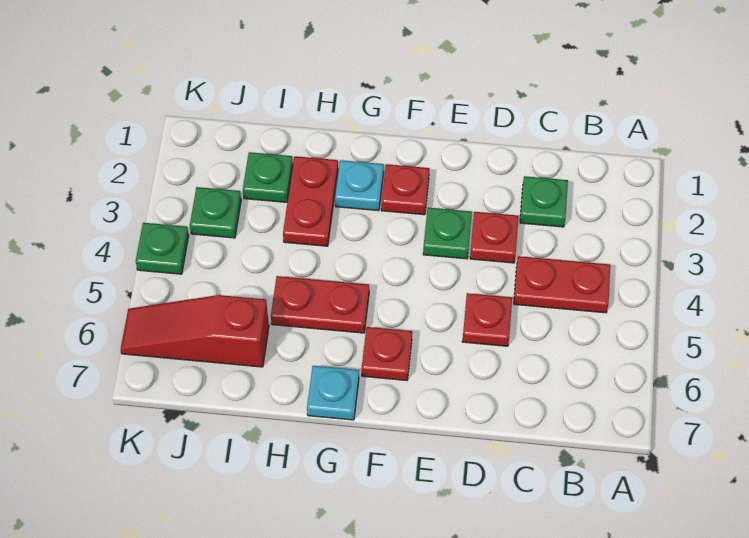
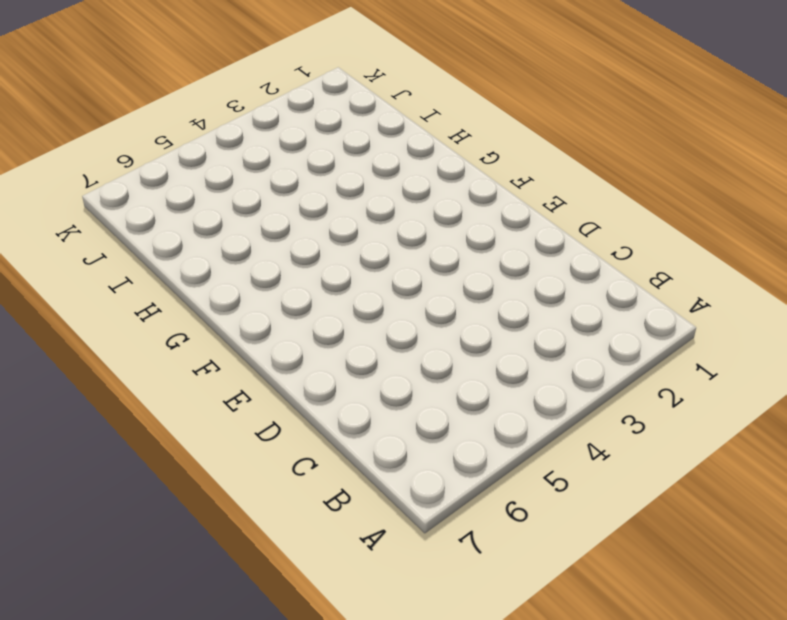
none -> red plate B4:C4 level 1
none -> green plate C2 level 1
none -> red plate D3 level 1

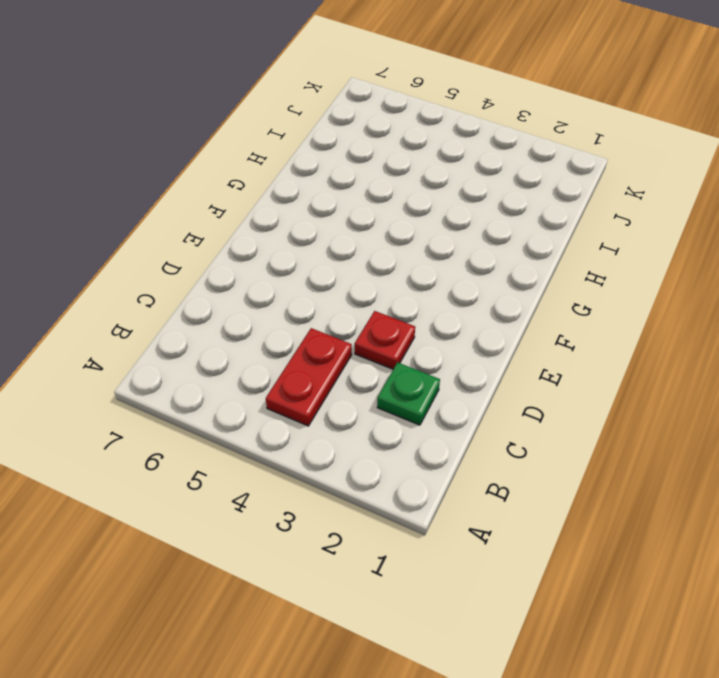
none -> red plate D5 level 1
none -> green plate E3 level 1
none -> red plate F2 level 1

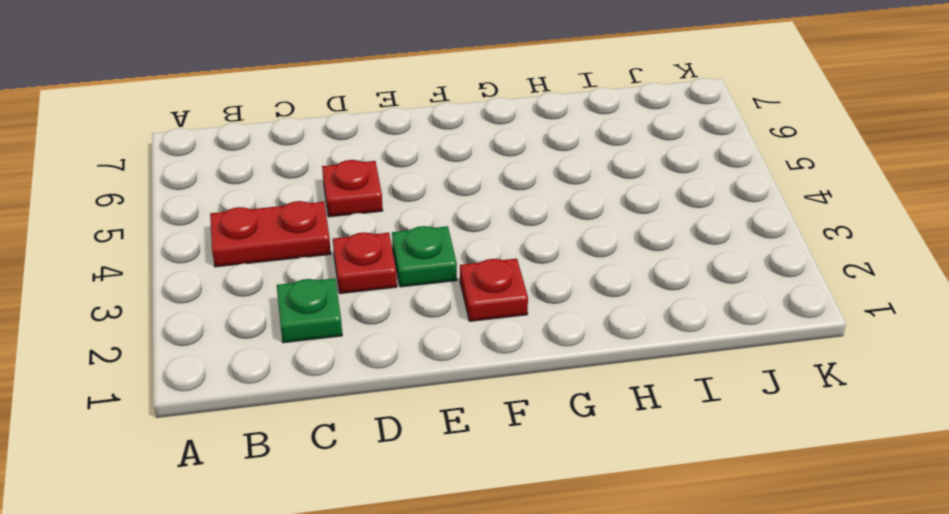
none -> red plate F6 level 1
none -> cyan plate G2 level 1
none -> red plate G5:H5 level 1

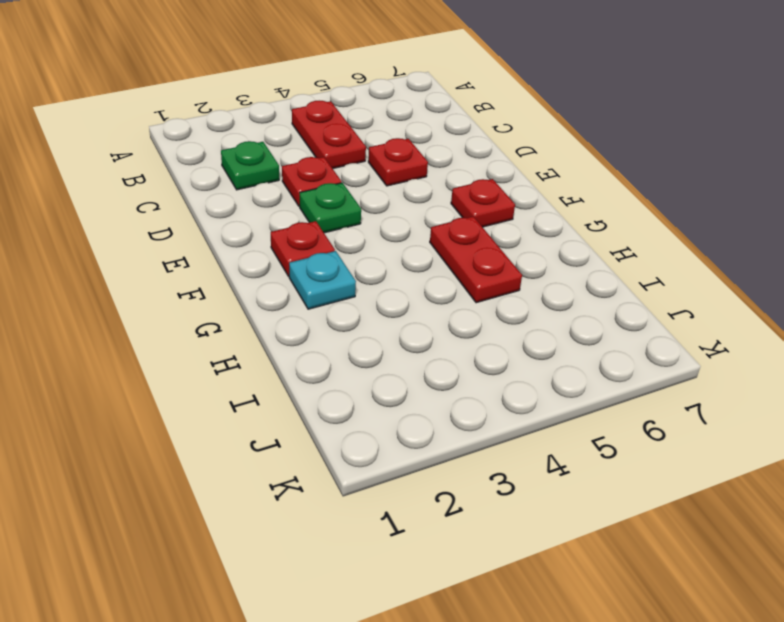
none -> cyan plate G7 level 1
none -> red plate H2:H3 level 1
none -> green plate I2 level 1

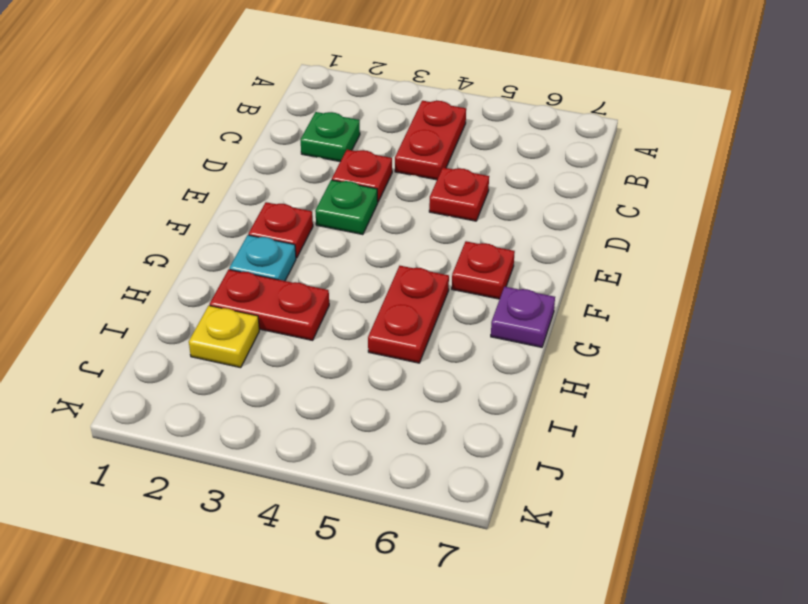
purple plate G7 level 1 -> cyan plate G7 level 1
yellow plate I2 level 1 -> green plate I2 level 1
none -> red slope I6:K6 level 1 top I
none -> green plate J3 level 1
none -> green plate K4 level 1

